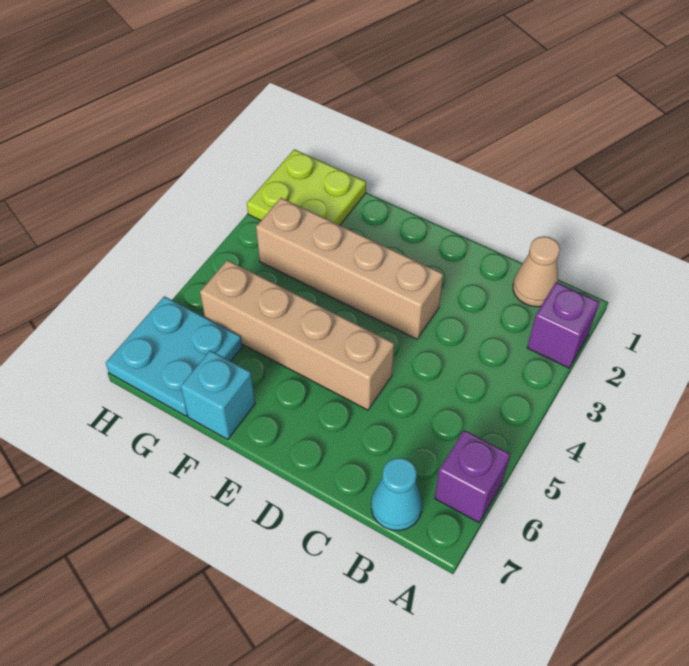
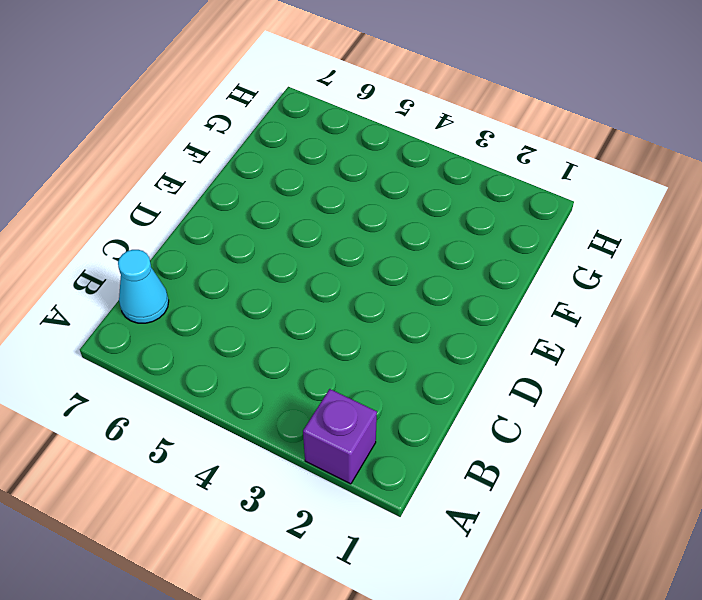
none -> purple brick A6 level 1
none -> tan cone B1 level 1

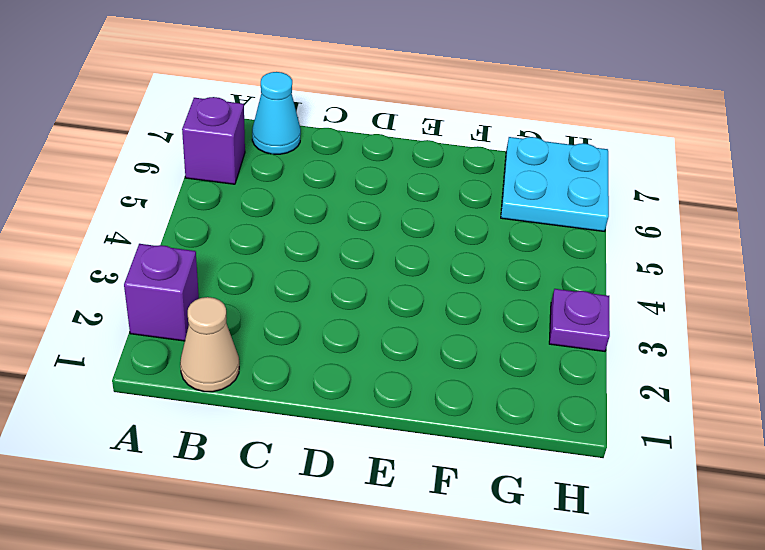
purple plate H3 level 1 -> none
none -> tan brick D3:G3 level 1
none -> tan brick D5:G5 level 1

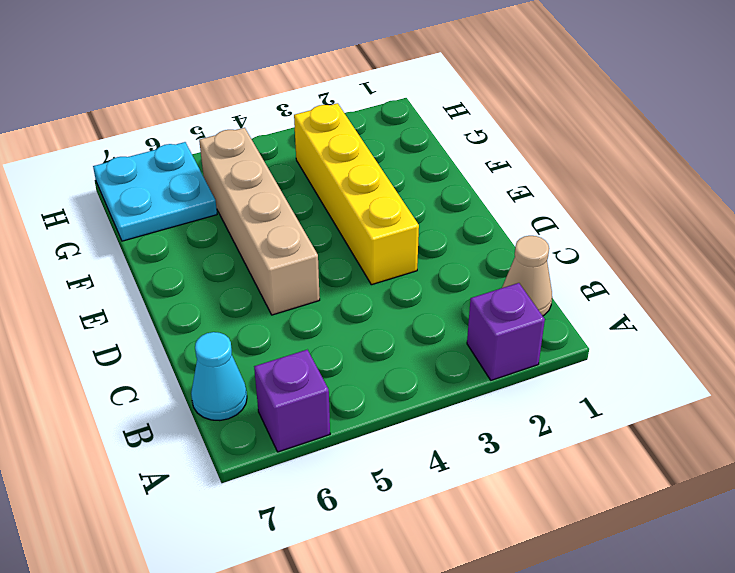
yellow brick D3:G3 level 1 -> tan brick D3:G3 level 1
none -> cyan brick F7 level 1
none -> lime plate G1:H2 level 1

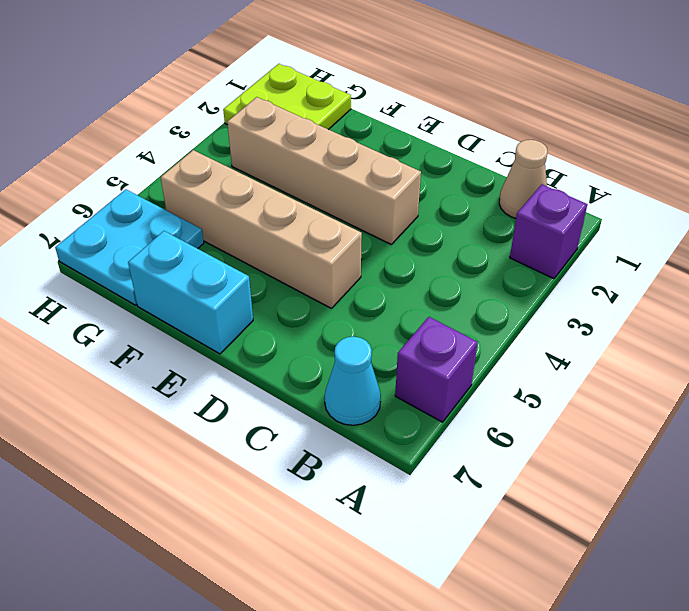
cyan brick E7:F7 level 1 -> cyan brick F7 level 1

